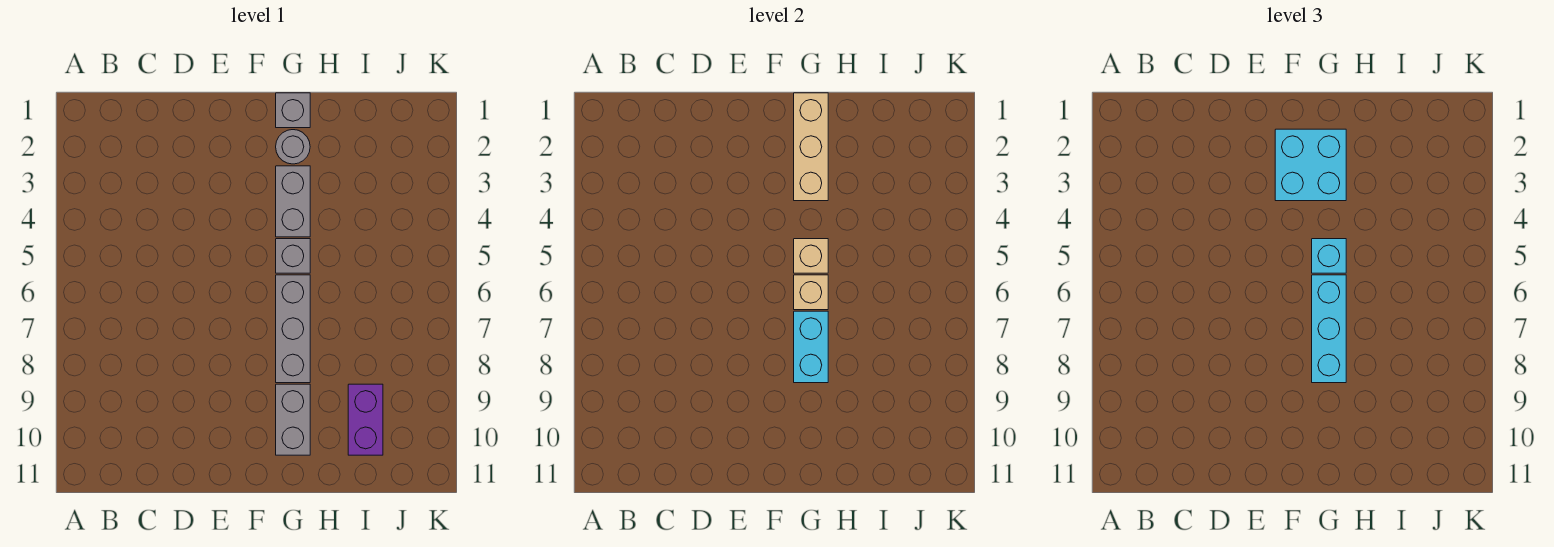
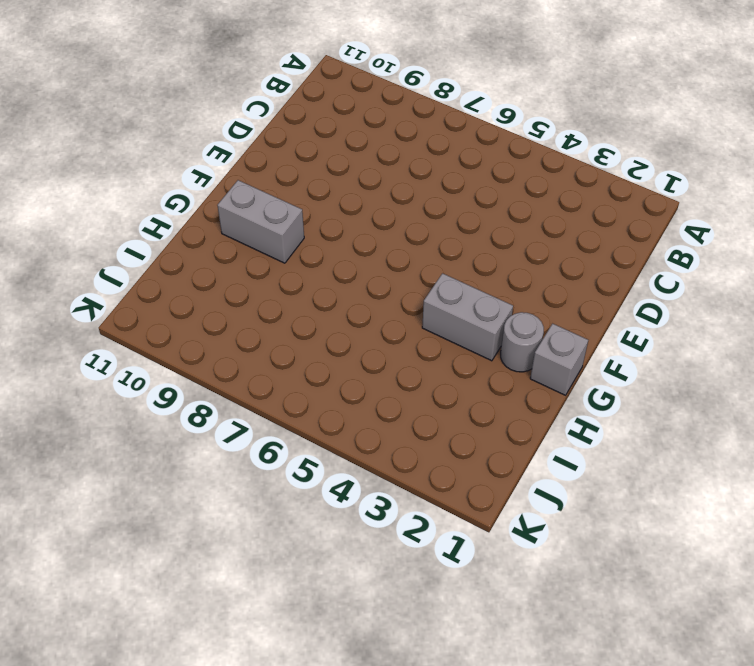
none -> grey brick G5 level 1
none -> grey brick G6:G8 level 1
none -> purple brick I9:I10 level 1

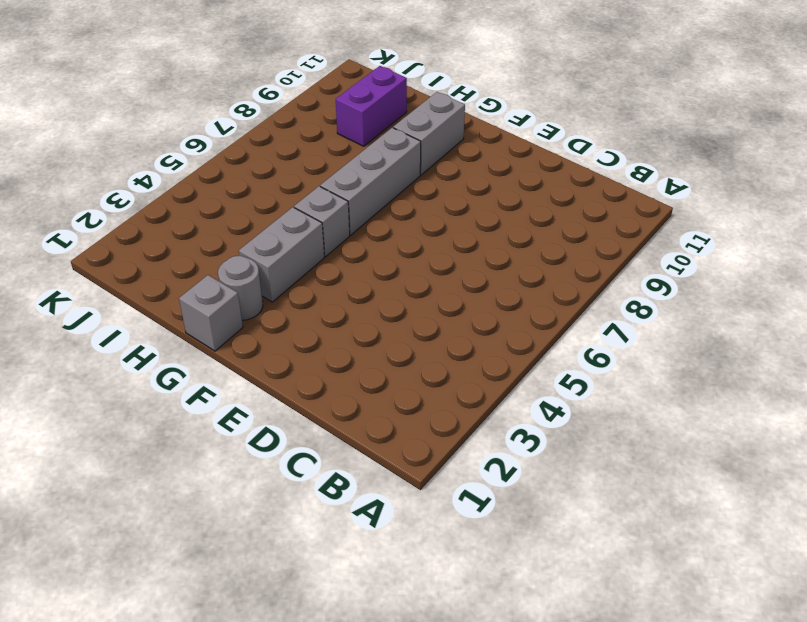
none -> tan brick G1:G3 level 2
none -> tan brick G5 level 2
none -> tan brick G6 level 2

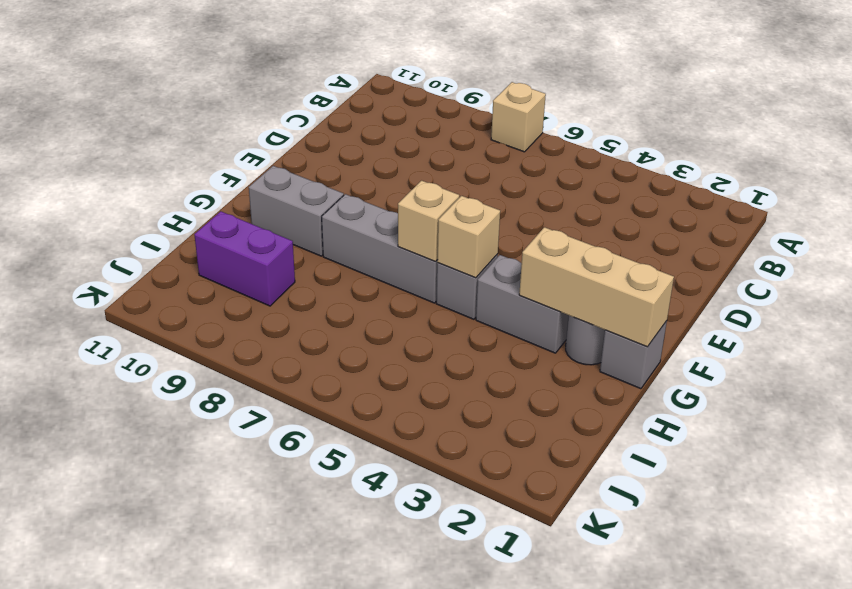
tan brick A7 level 1 -> none
none -> cyan brick G7:G8 level 2
none -> cyan brick F2:G3 level 3
none -> cyan brick G5 level 3

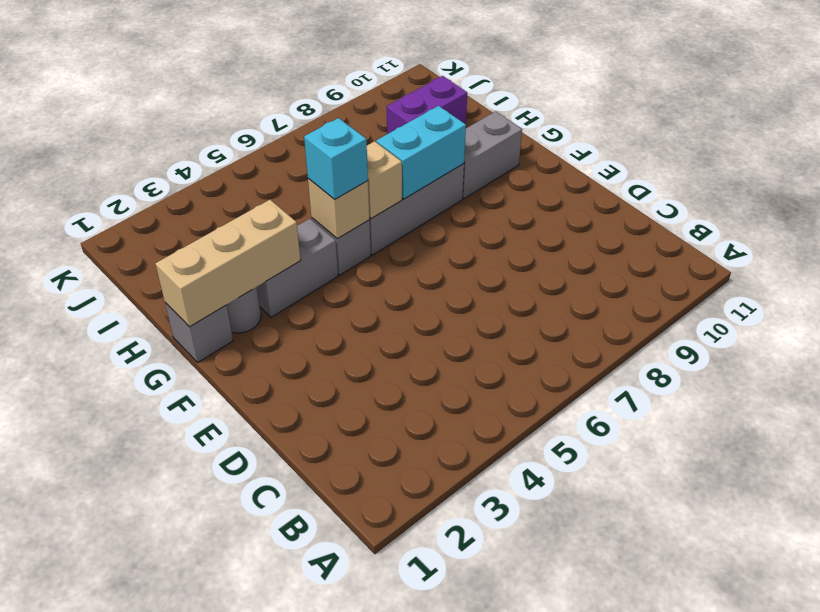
none -> cyan brick F2:G3 level 3
none -> cyan brick G6:G8 level 3

